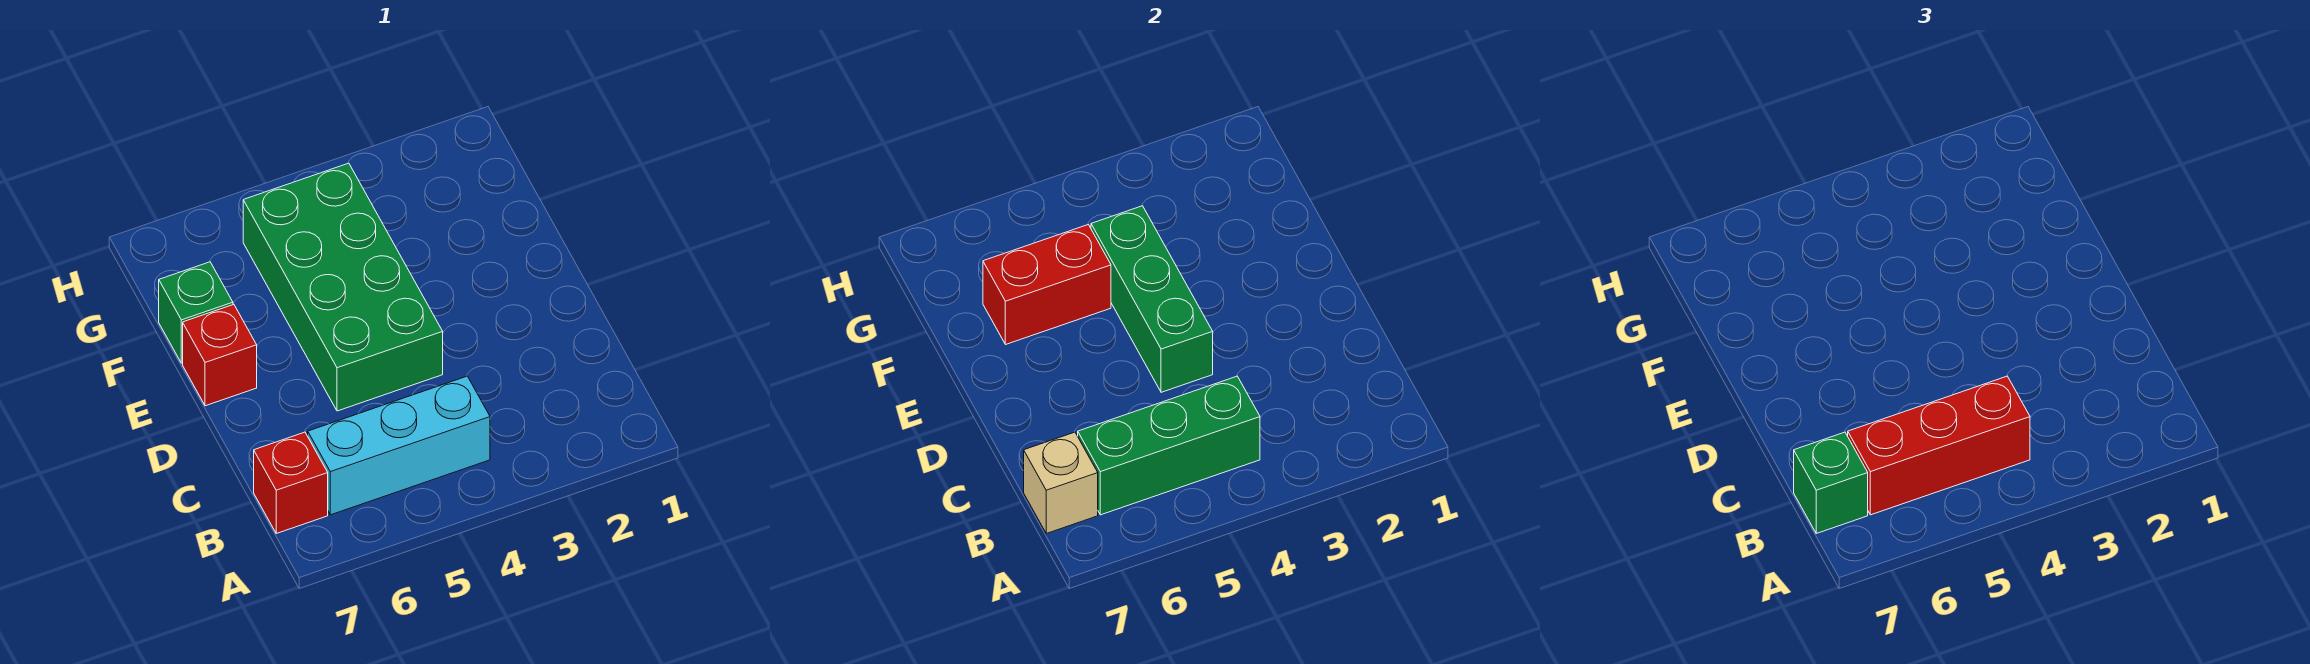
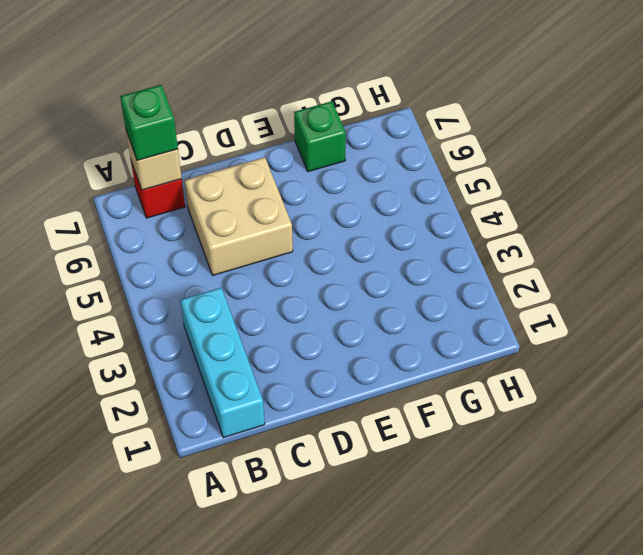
cyan brick B1:B3 level 1 -> cyan brick B4:B6 level 1
tan brick C5:D6 level 1 -> green brick D4:G5 level 1
none -> red brick E7 level 1
none -> green brick B4:B6 level 2

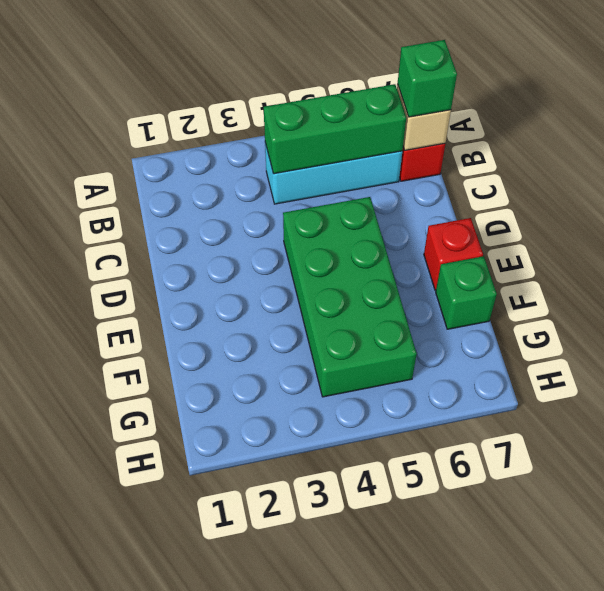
none -> green brick D4:F4 level 2
none -> red brick F5:F6 level 2

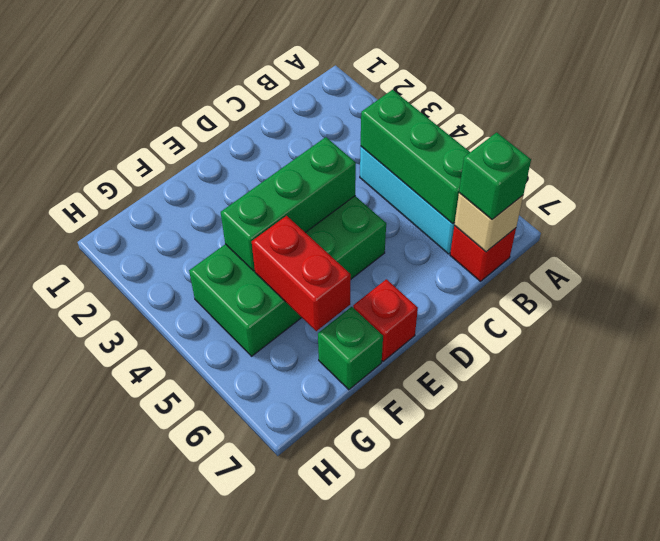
none -> red brick B4:B6 level 3

